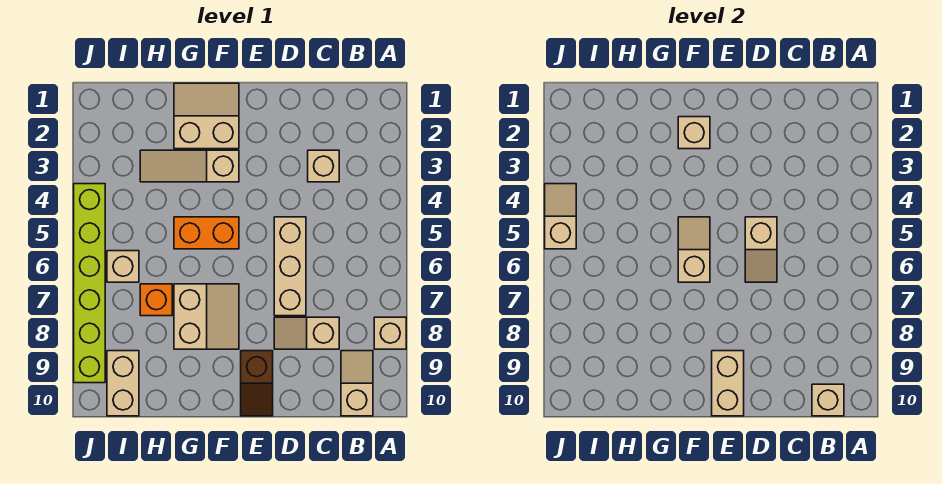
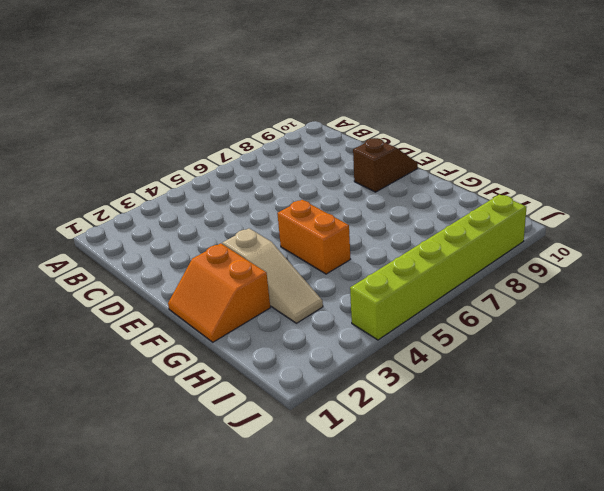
orange slope F1:G2 level 1 top 2 -> tan slope F1:G2 level 1 top 2
none -> tan brick A8 level 1
none -> tan slope B9:B10 level 1 top 10
none -> tan brick C3 level 1

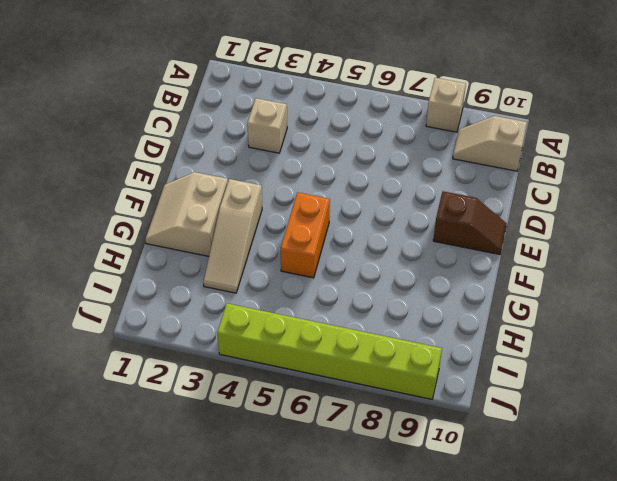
none -> tan slope C8:D8 level 1 top C
none -> tan brick D5:D7 level 1
none -> tan slope F7:G8 level 1 top G

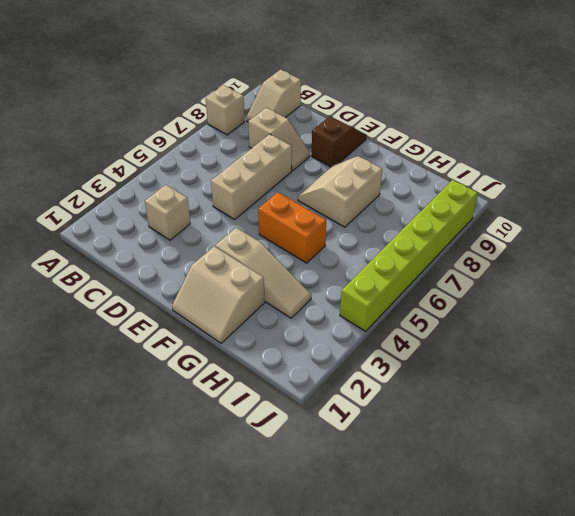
none -> orange brick H7 level 1
none -> tan brick I6 level 1
none -> tan brick I9:I10 level 1

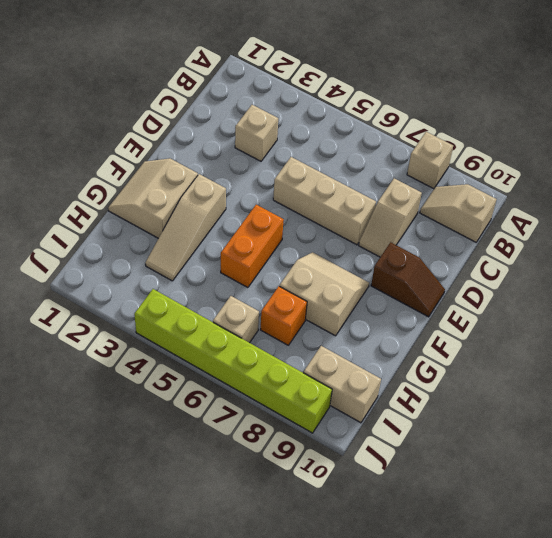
none -> tan brick B10 level 2
none -> tan slope D5:D6 level 2 top 5
none -> tan brick E9:E10 level 2

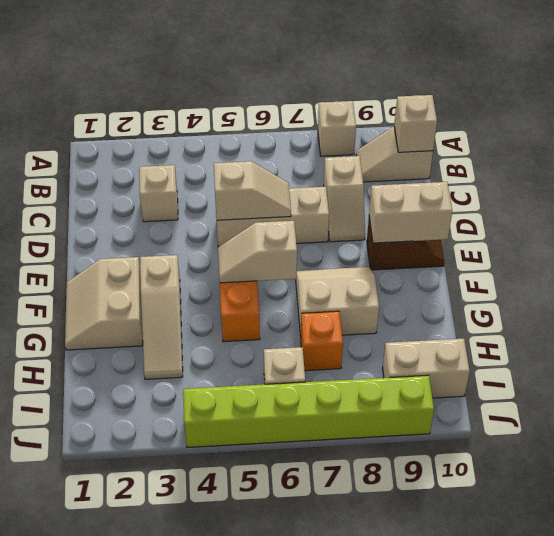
none -> tan brick F2 level 2
none -> tan slope J4:J5 level 2 top 5

